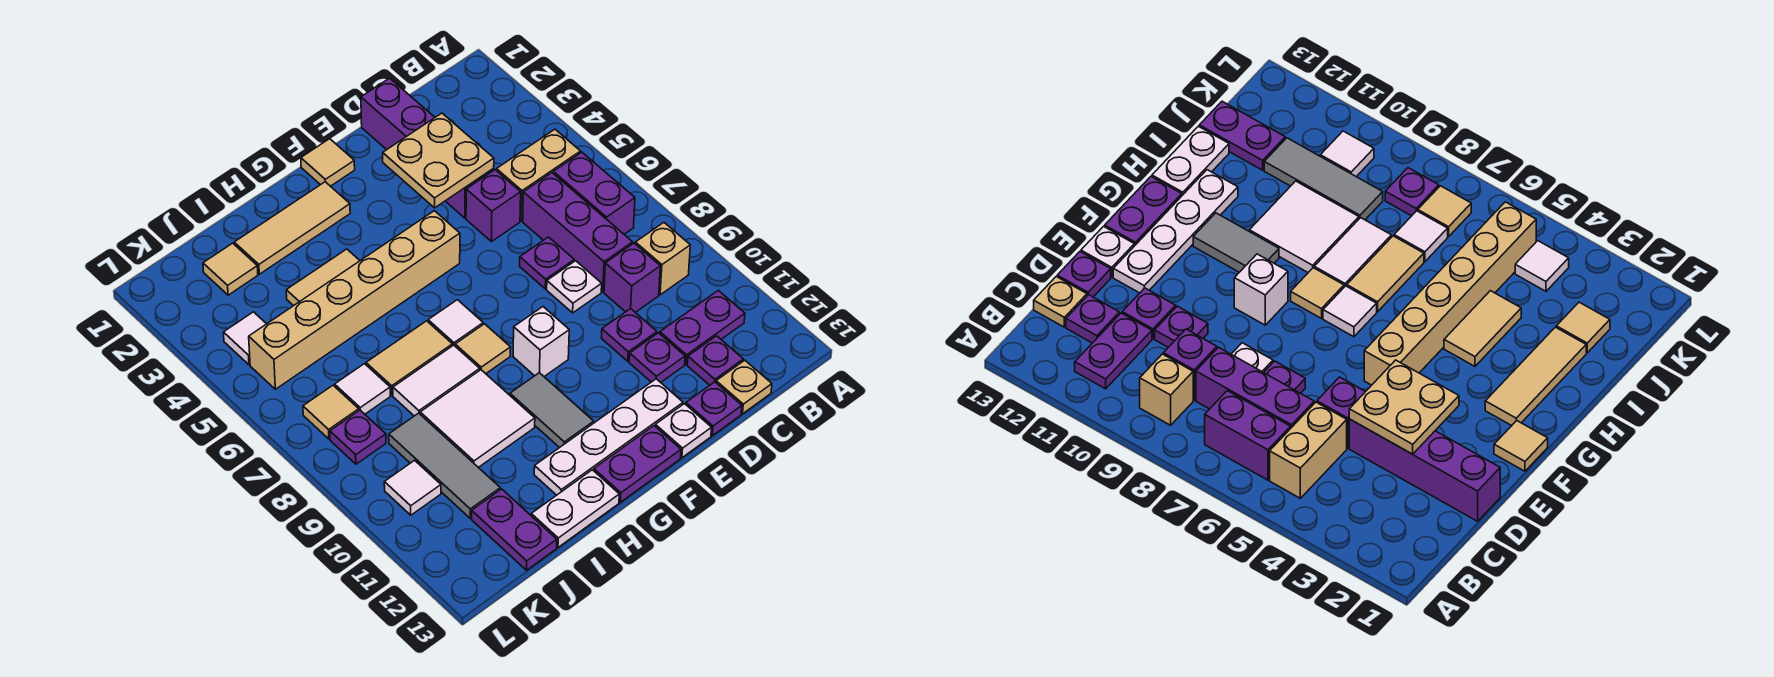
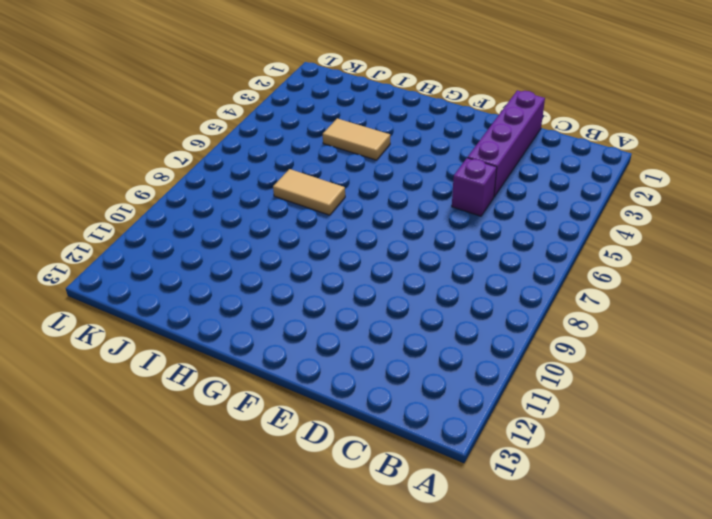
none -> tan brick B5:C5 level 1
none -> purple brick B6:B7 level 1
none -> tan brick B9 level 1
none -> purple plate B11:C11 level 1

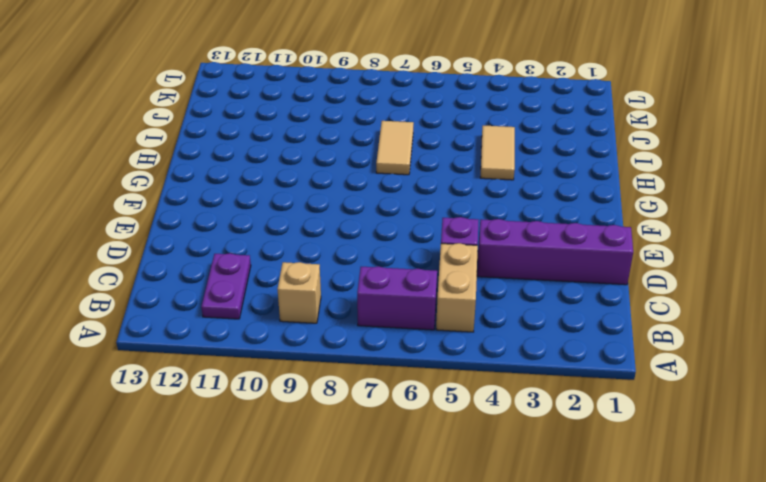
none -> purple brick C6:C8 level 1
none -> purple brick C9 level 1
none -> purple plate C12 level 1
none -> tan plate C13 level 1

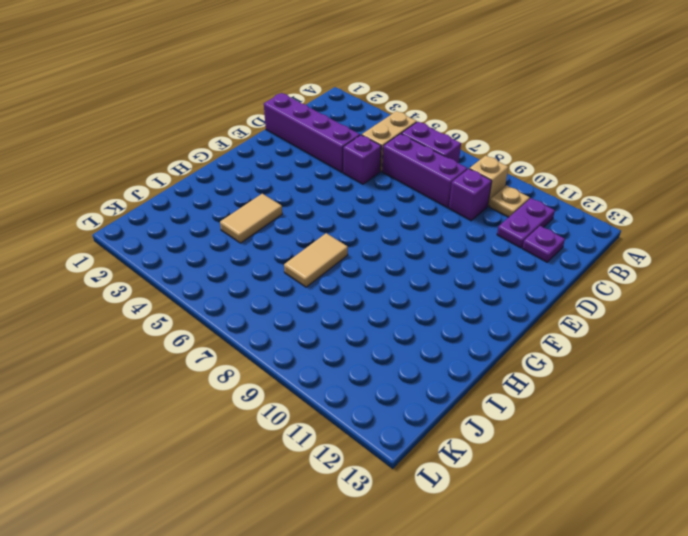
tan plate B10 level 1 -> tan plate C13 level 1
none -> purple plate D7 level 1
none -> white plate D8 level 1
none -> purple plate D10 level 1
none -> purple plate D11 level 1

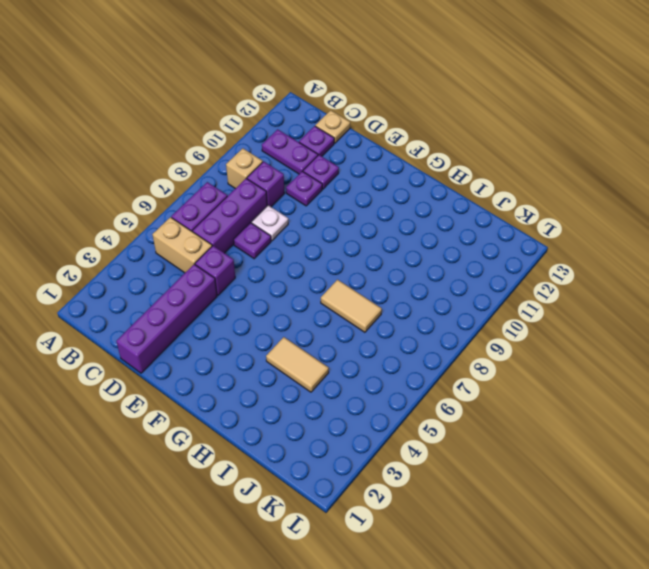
none -> purple plate D13 level 1
none -> white plate E12:H12 level 1
none -> white plate E13 level 1
none -> tan tile F1 level 1

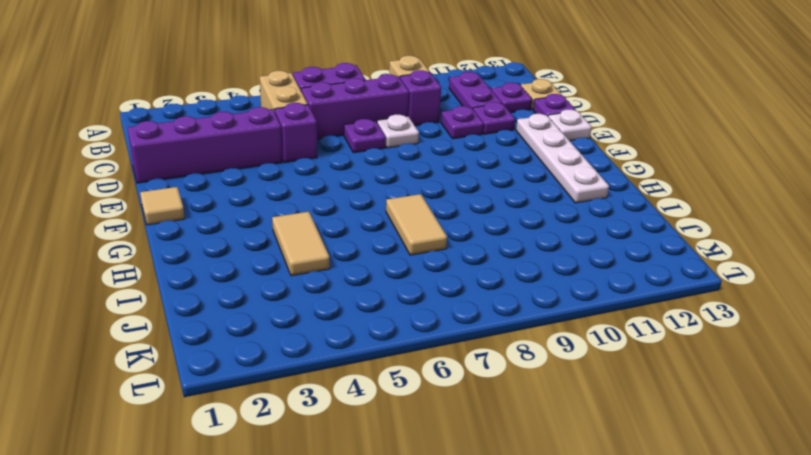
none -> tan brick F5:K5 level 1
none -> white brick F9 level 1
none -> purple plate F13:G13 level 1
none -> tan tile G2:I2 level 1

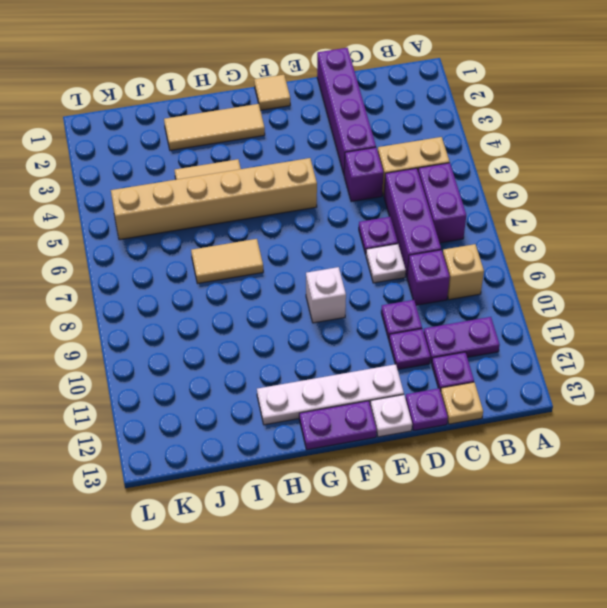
none -> white tile G7 level 1
none -> tan tile G8 level 1
none -> grey tile G10:G11 level 1
none -> white tile H8:I8 level 1

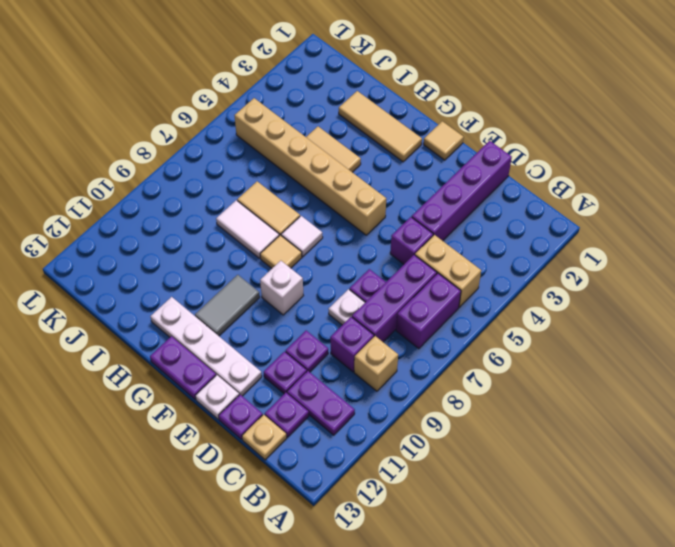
none -> white tile H9:I10 level 1
none -> white plate H13:I13 level 1
none -> tan tile J2 level 1
none -> white tile J7 level 1

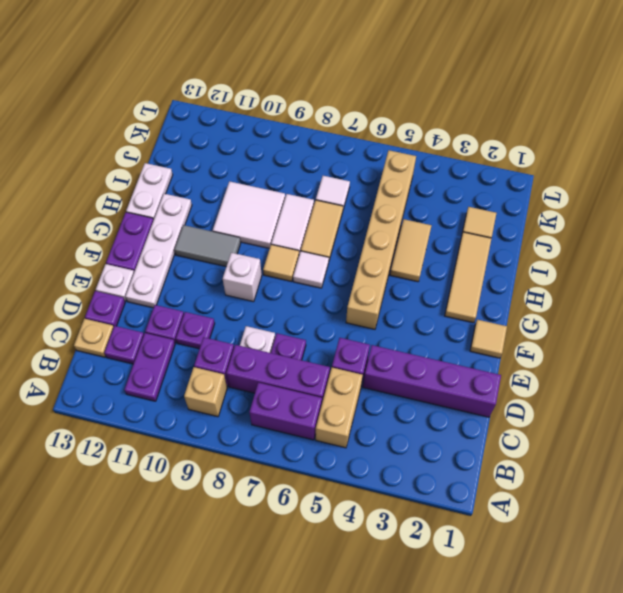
none -> grey tile J9:J11 level 1
none -> purple plate J12:J13 level 1
none -> white tile K4 level 1
none -> tan tile K7 level 1

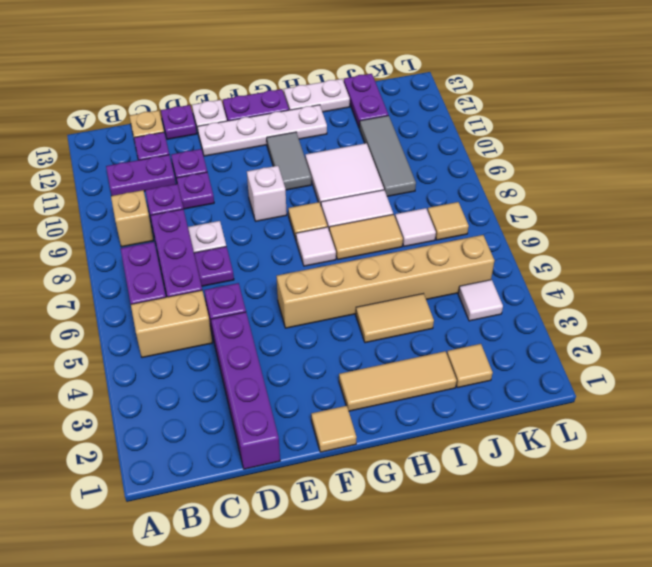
none -> purple plate K8 level 1
none -> white tile K10 level 1
none -> tan plate D3:E4 level 2

